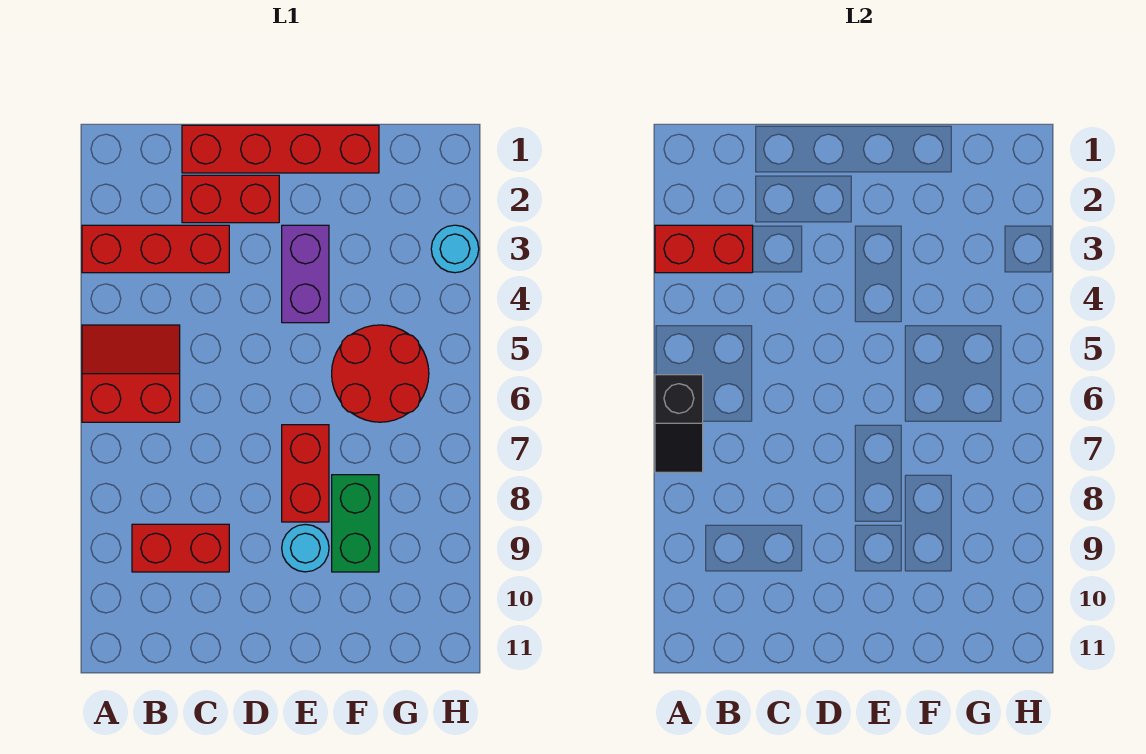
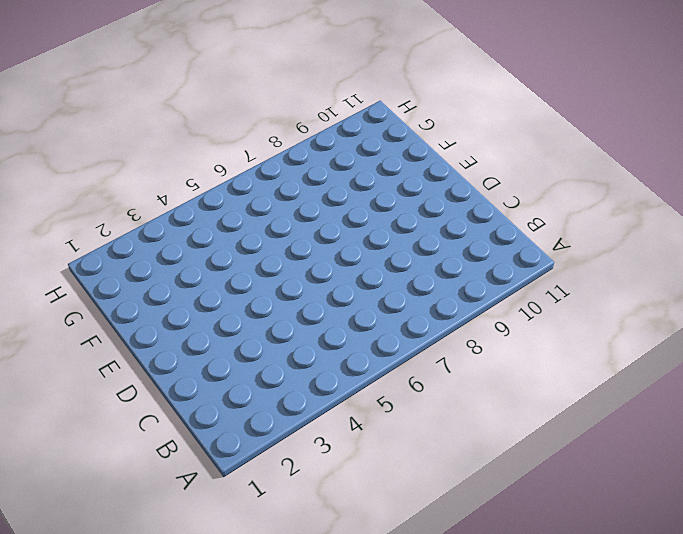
none -> red brick A3:C3 level 1
none -> red slope A5:B6 level 1 top 6
none -> red brick B9:C9 level 1

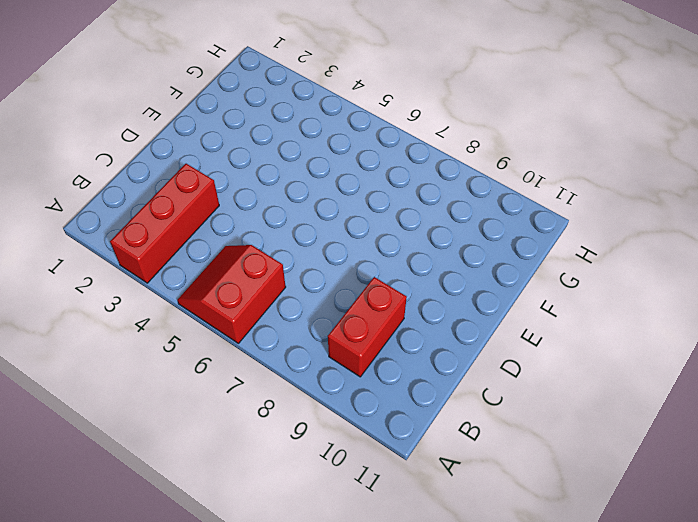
none -> red brick C1:F1 level 1
none -> red brick C2:D2 level 1
none -> purple brick E3:E4 level 1

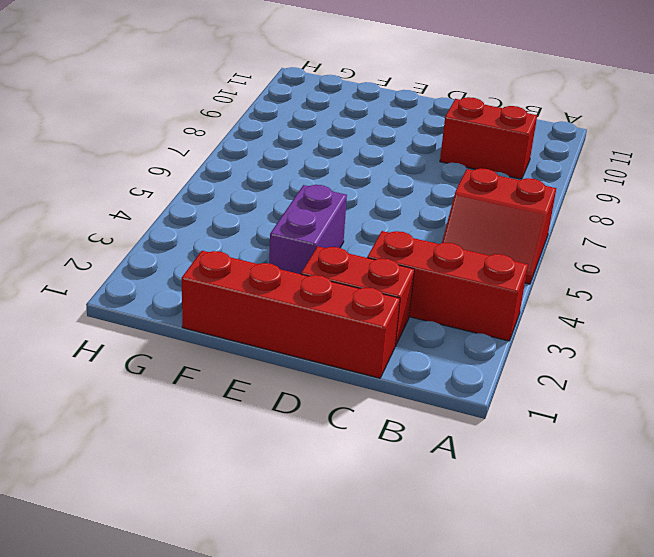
none -> red brick E7:E8 level 1
none -> cyan round brick E9 level 1
none -> red round brick F5:G6 level 1

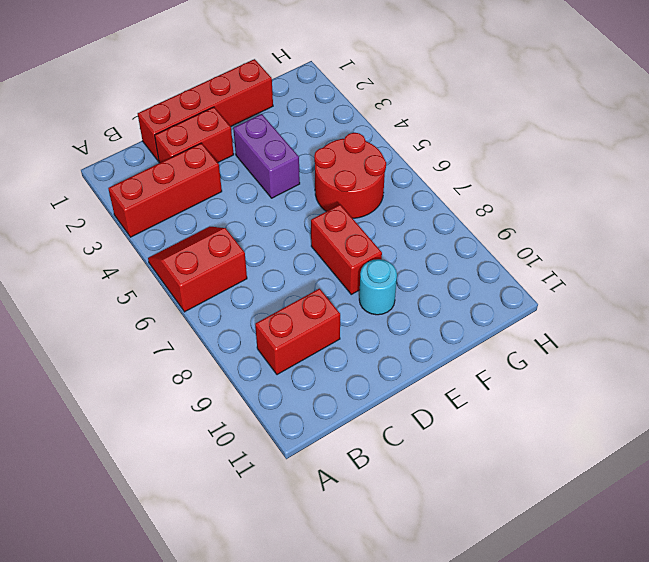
none -> green brick F8:F9 level 1
none -> cyan round brick H3 level 1
none -> red brick A3:B3 level 2

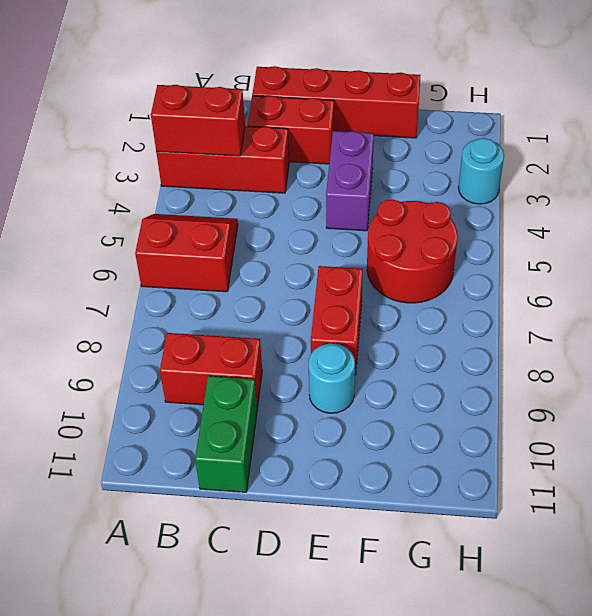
green brick C10:C11 level 1 -> green brick F8:F9 level 1
none -> black slope A6:A7 level 2 top 6

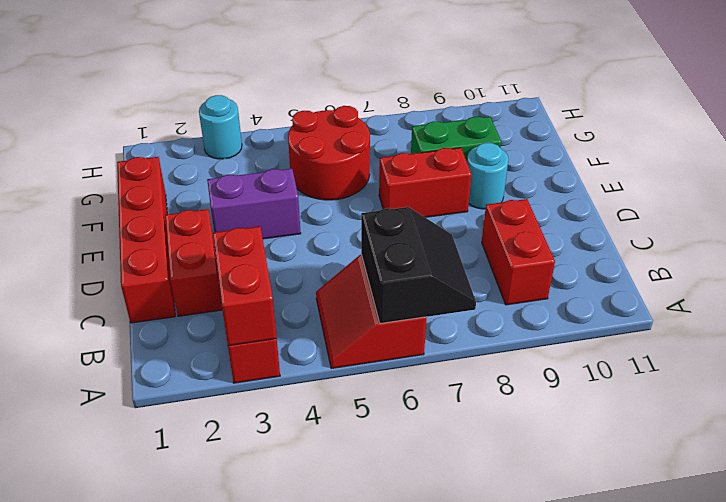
black slope A6:B7 level 2 top 6 -> black slope A6:A7 level 2 top 6

